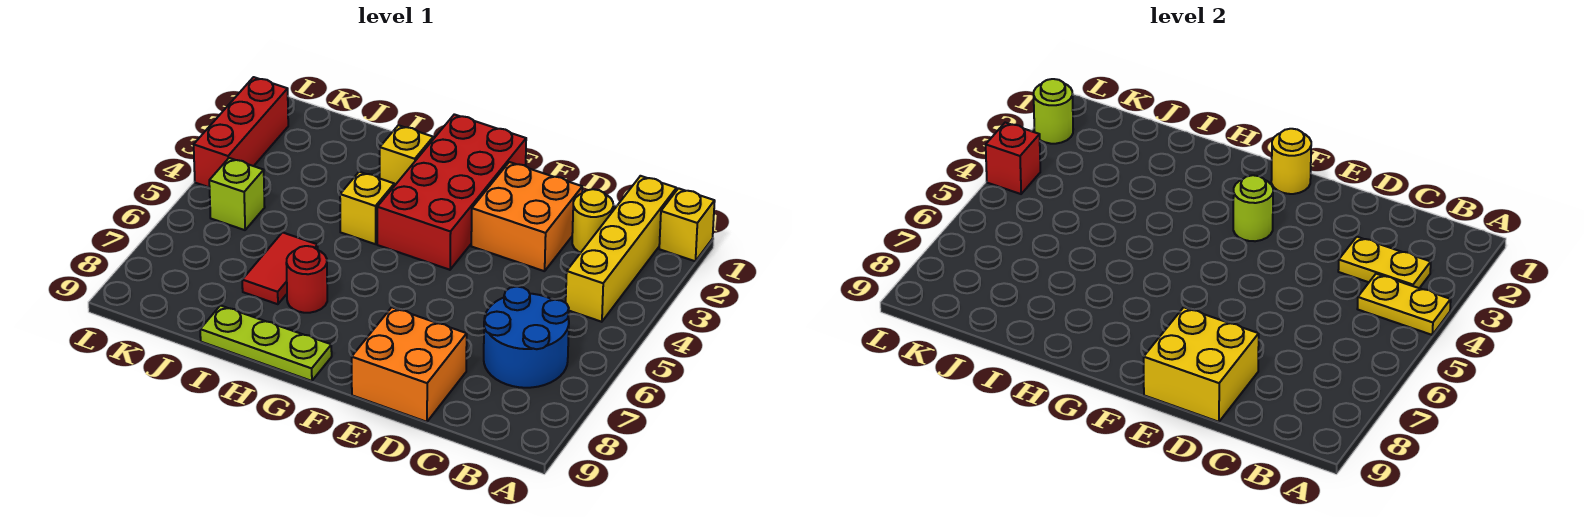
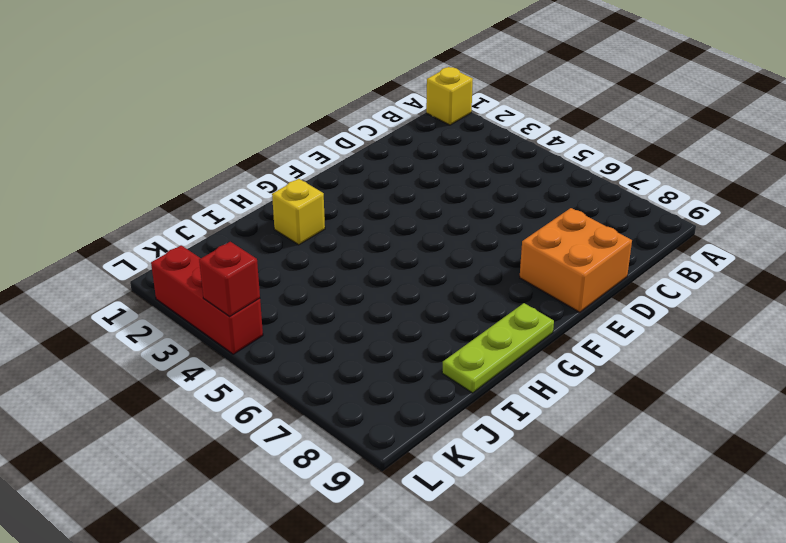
none -> yellow brick B1:B4 level 1
none -> blue round brick B6:C7 level 1
none -> yellow round brick C2 level 1

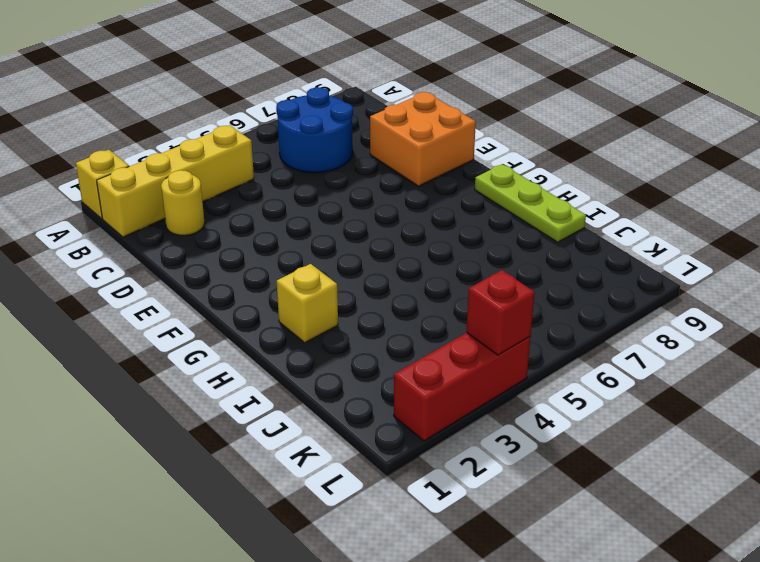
none -> orange brick D2:E3 level 1
none -> red brick F1:G4 level 1
none -> yellow brick H4 level 1

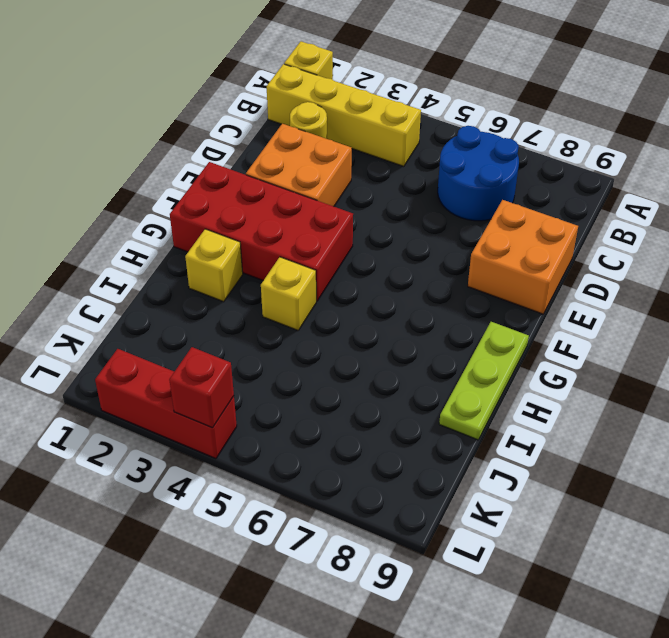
none -> red round brick H7 level 1
none -> red tile I6:I7 level 1
none -> lime brick K5 level 1

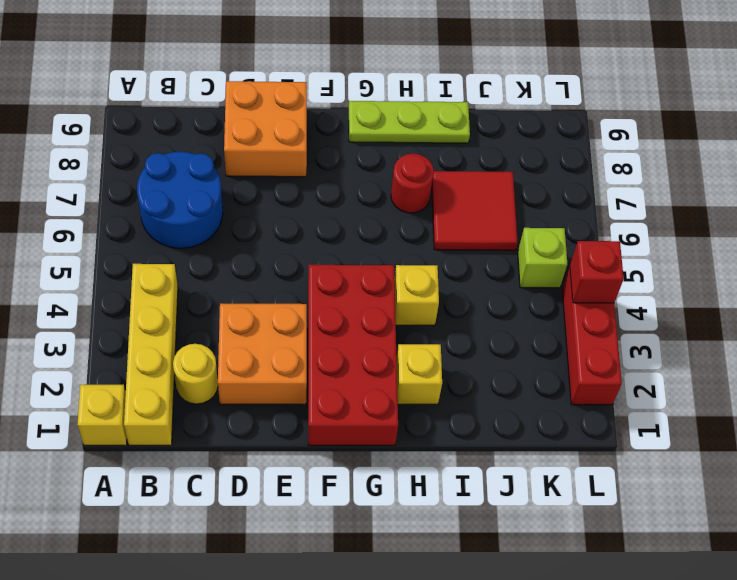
red tile I6:J7 level 1 -> red tile I6:I7 level 1
none -> yellow plate A4:B4 level 2
none -> yellow plate B3:C3 level 2
none -> yellow brick D8:E9 level 2

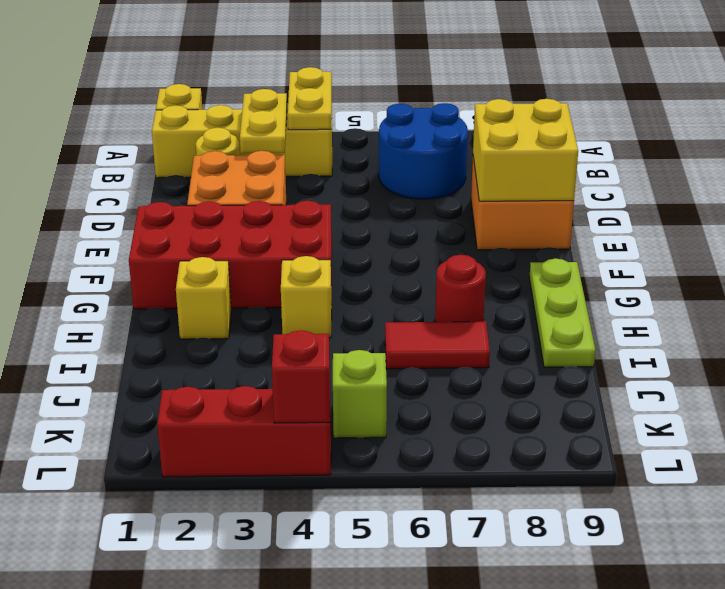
none -> yellow round brick F1 level 2
none -> lime round brick F3 level 2
none -> lime round brick L2 level 2

